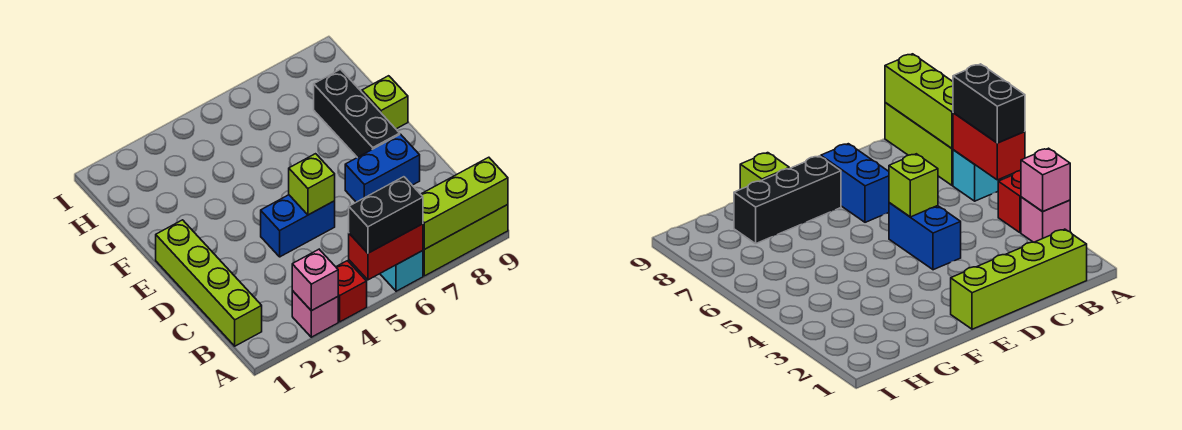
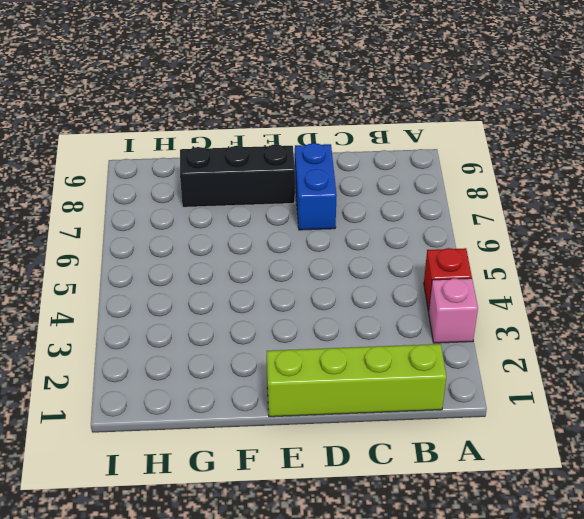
none -> cyan brick A6 level 1
none -> lime brick A7:A9 level 1
none -> blue brick D4:D5 level 1

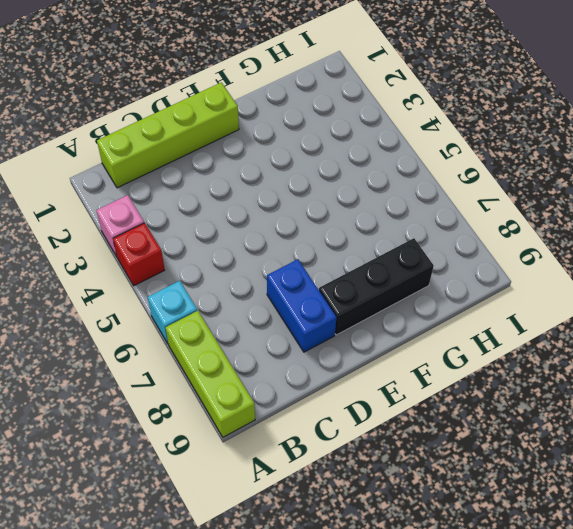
none -> blue brick D4:D5 level 1
none -> lime brick F9 level 1
none -> pink brick A3 level 2

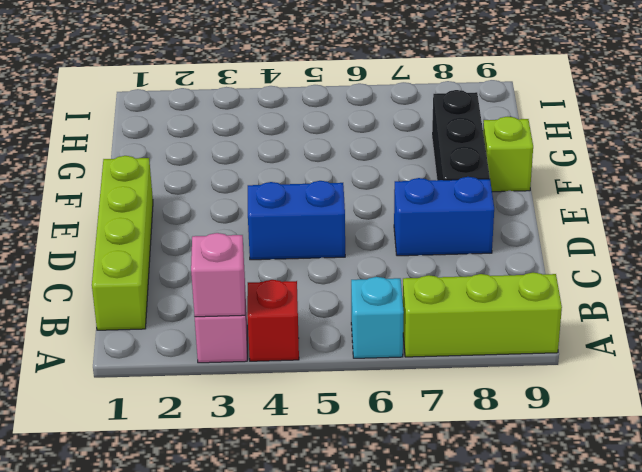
none -> red brick A5:A6 level 2
none -> lime brick A7:A9 level 2
none -> lime brick D5 level 2

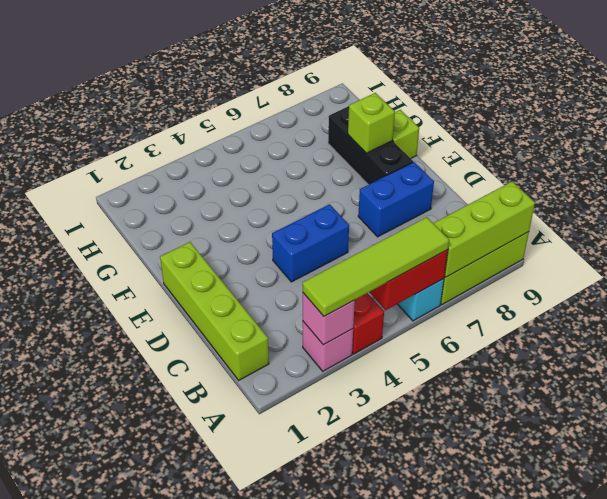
lime tile A3:A6 level 3 -> black brick A5:A6 level 3
lime brick F8 level 2 -> lime brick D5 level 2

